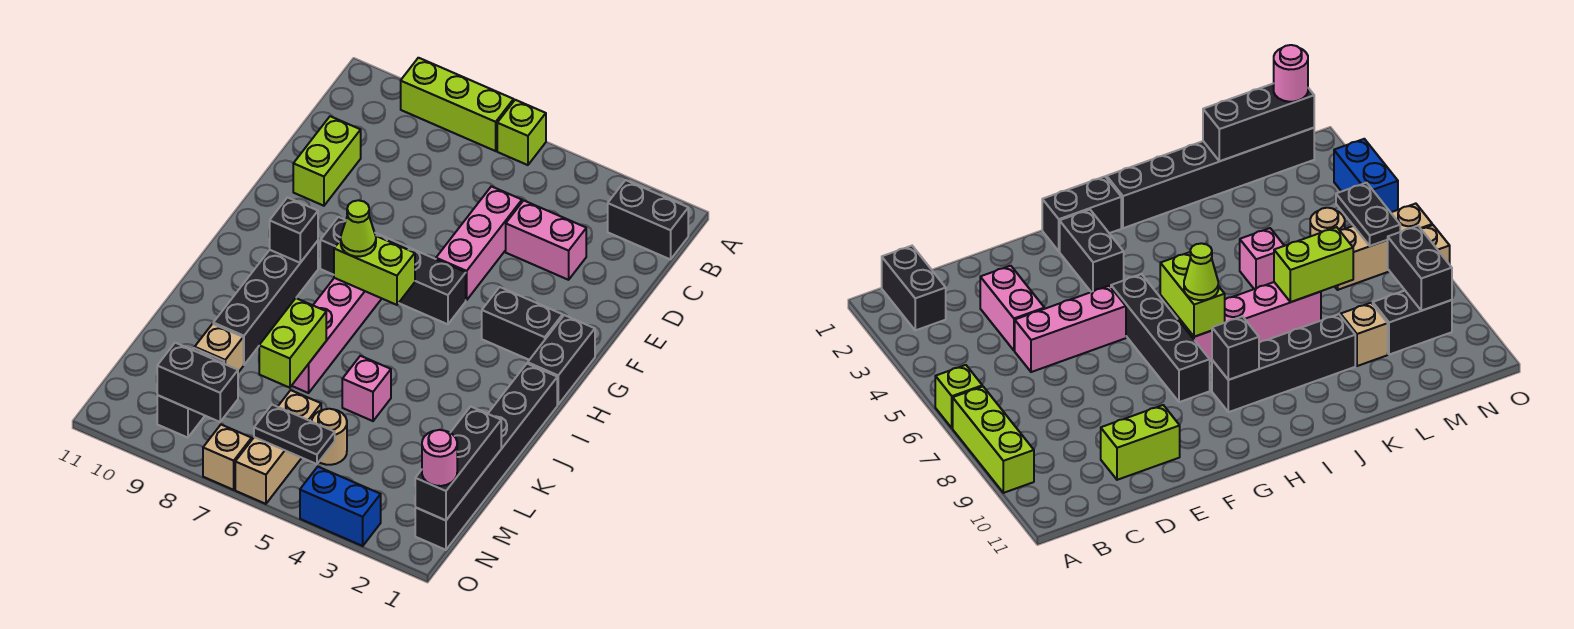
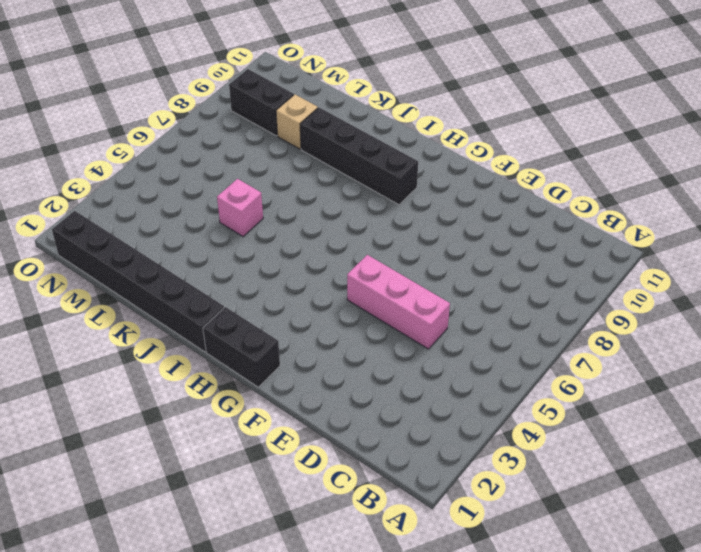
none -> lime brick A6 level 1
none -> lime brick A7:A9 level 1
none -> black brick B1:B2 level 1

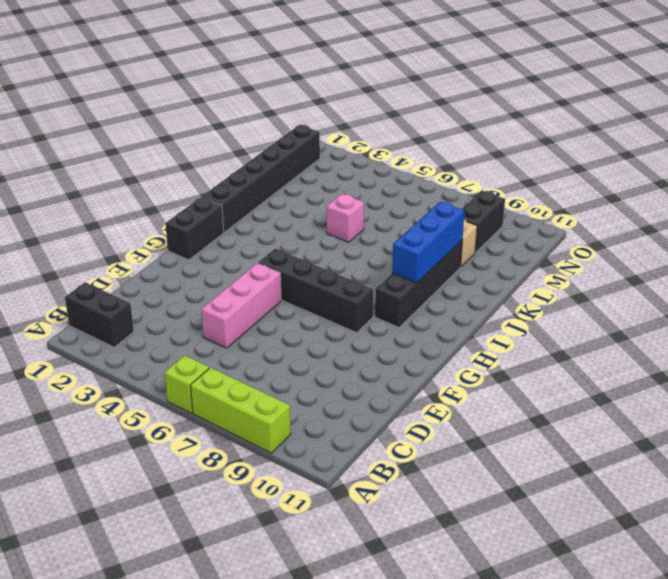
blue brick I9:K9 level 2 -> none
none -> pink brick D3:D4 level 1
none -> lime brick D10:E10 level 1
none -> black brick G2:G3 level 1

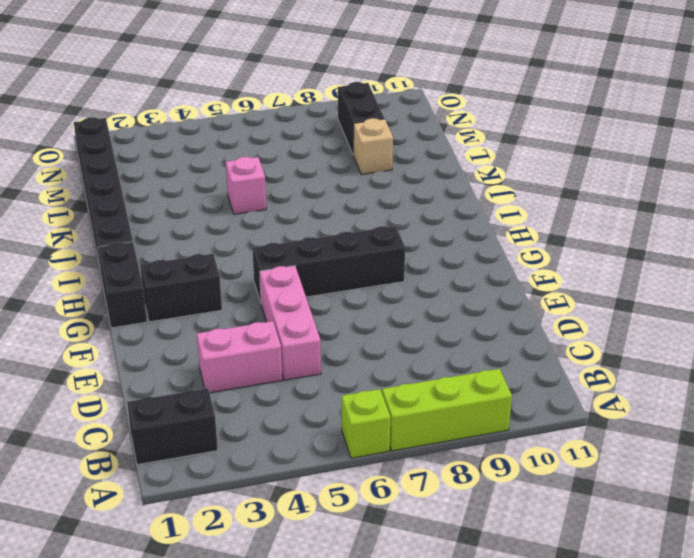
none -> lime brick D10:E10 level 1
none -> pink brick H7:K7 level 1
none -> black brick H9:K9 level 1

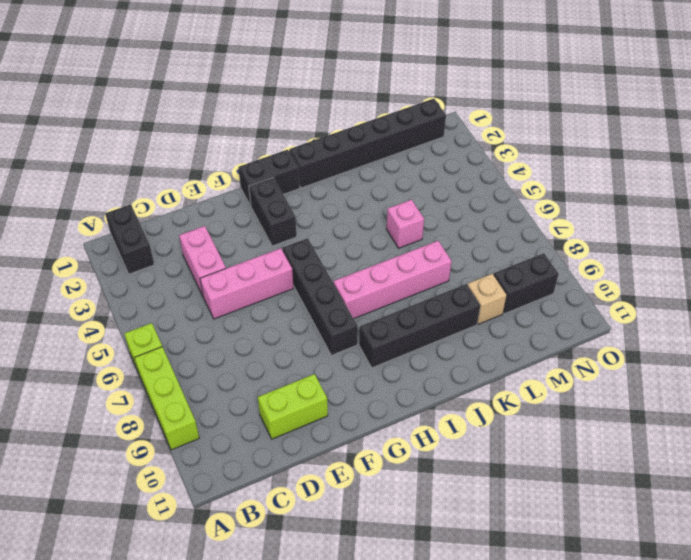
none -> tan round brick M5 level 1
none -> tan brick M6:O6 level 1
none -> blue brick O3:O4 level 1

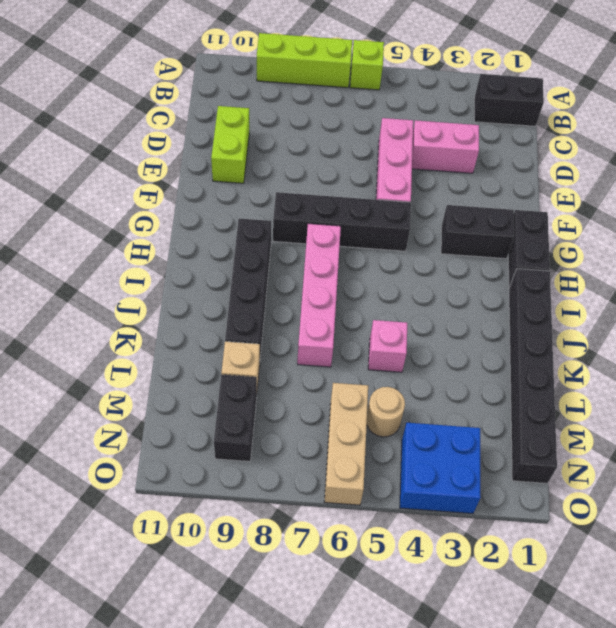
blue brick N3:O4 level 1 -> blue brick O3:O4 level 1
none -> tan brick O7 level 1
none -> lime brick H6:H7 level 2
none -> black brick H9 level 2

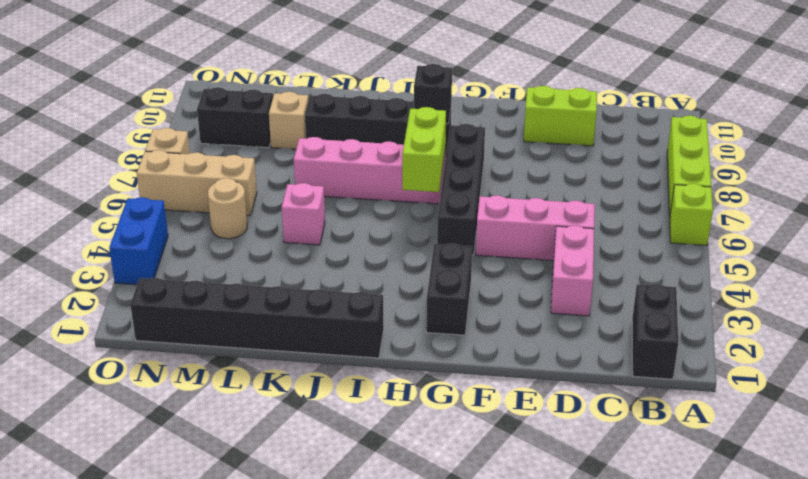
none -> black brick G1:H1 level 1
none -> lime brick K7:L7 level 2
none -> black brick L1:N1 level 2

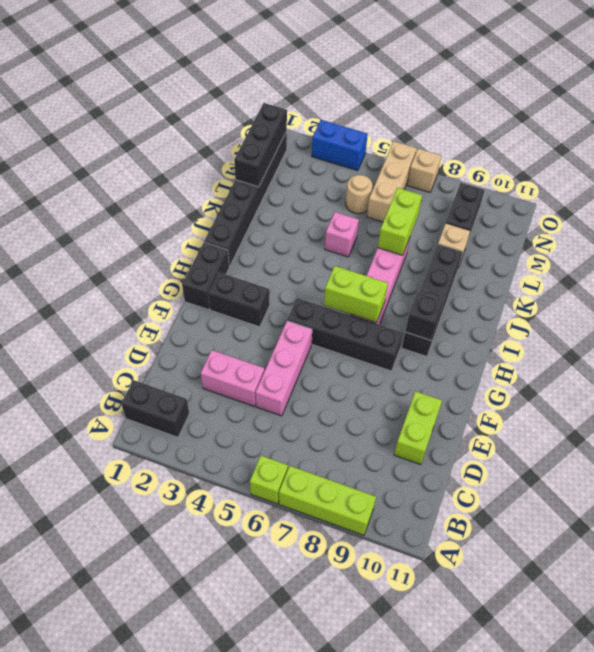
none -> black plate N5:N6 level 2
none -> black brick N8:N9 level 2
none -> lime cone H7 level 3

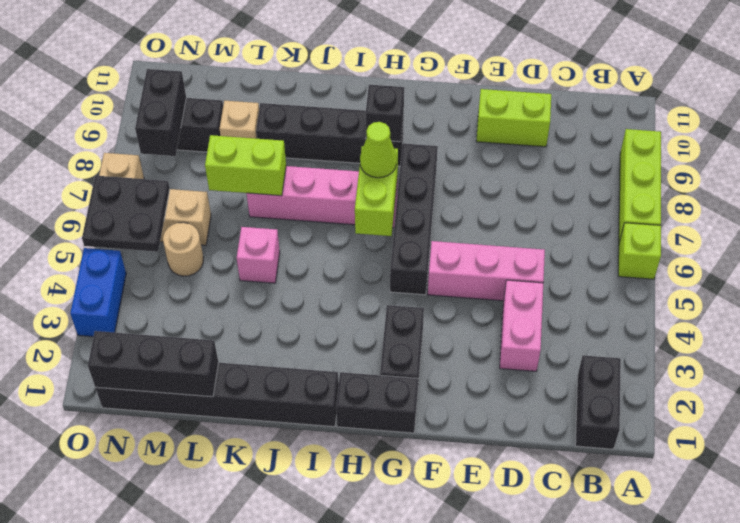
black plate N5:O6 level 2 -> black plate N5:N6 level 2
none -> pink round brick N1 level 3

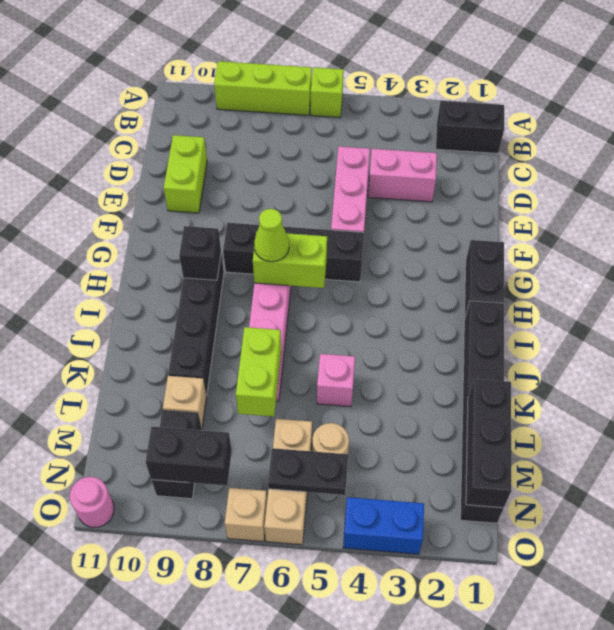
pink round brick O11 level 1 -> pink round brick N1 level 3
none -> black brick G2:G3 level 1

